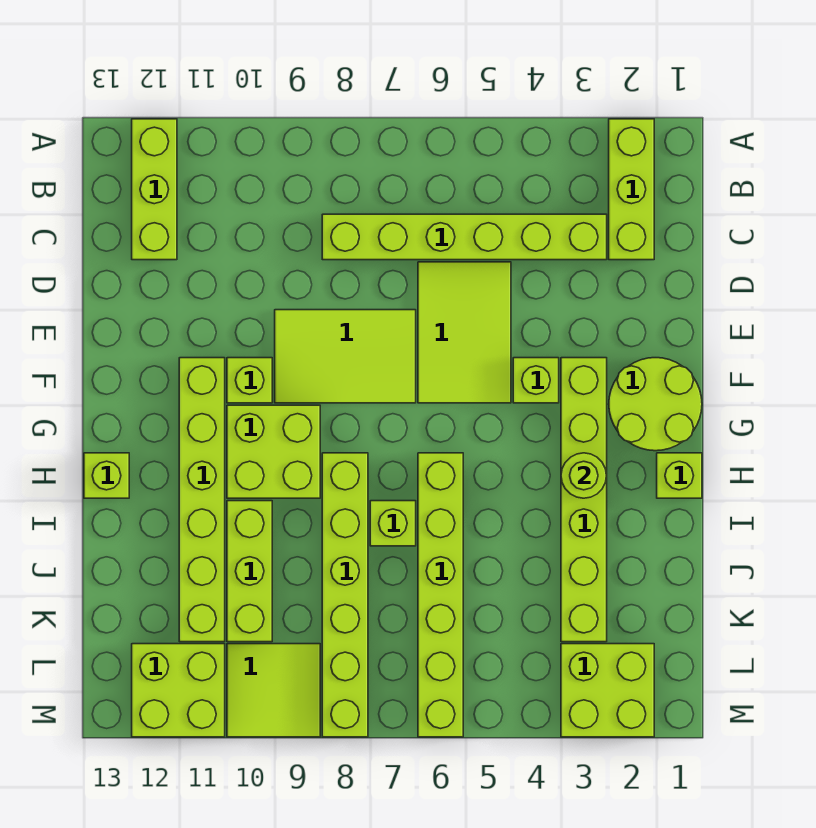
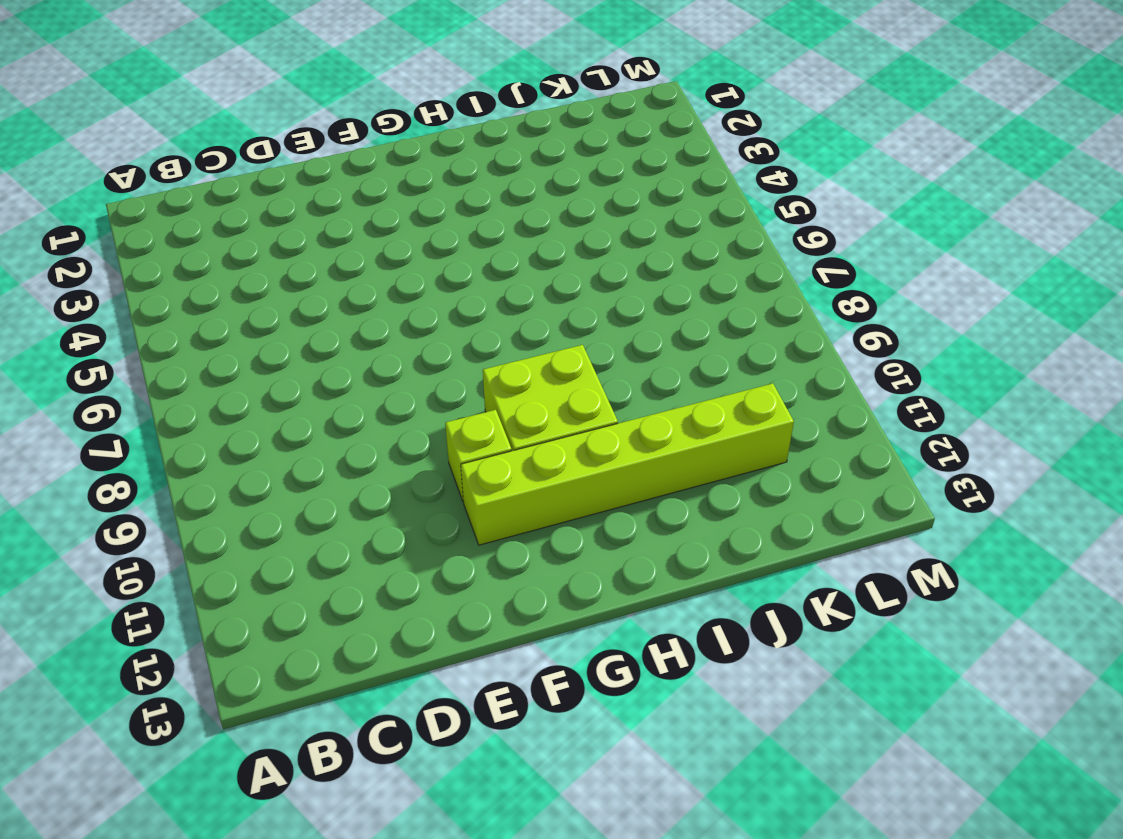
none -> lime brick A2:C2 level 1
none -> lime brick A12:C12 level 1
none -> lime brick C3:C8 level 1

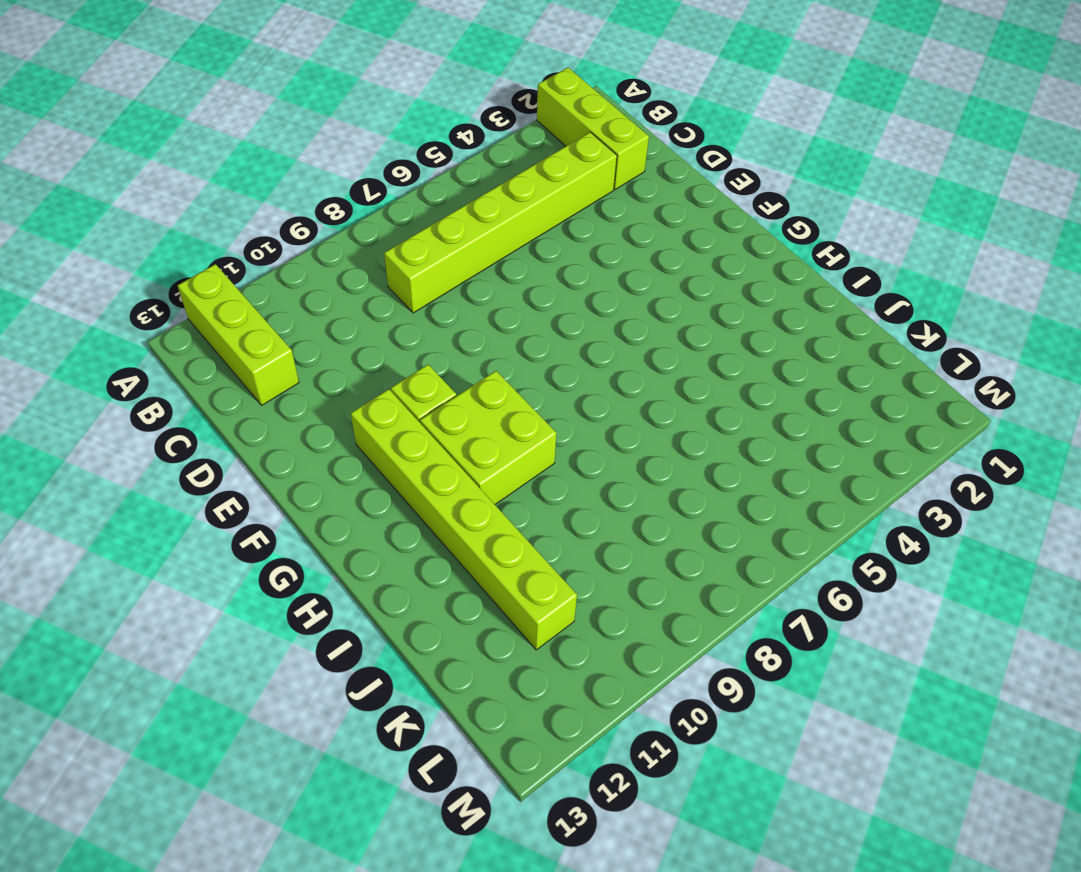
none -> lime tile D5:F6 level 1
none -> lime tile E7:F9 level 1
none -> lime round brick F1:G2 level 1

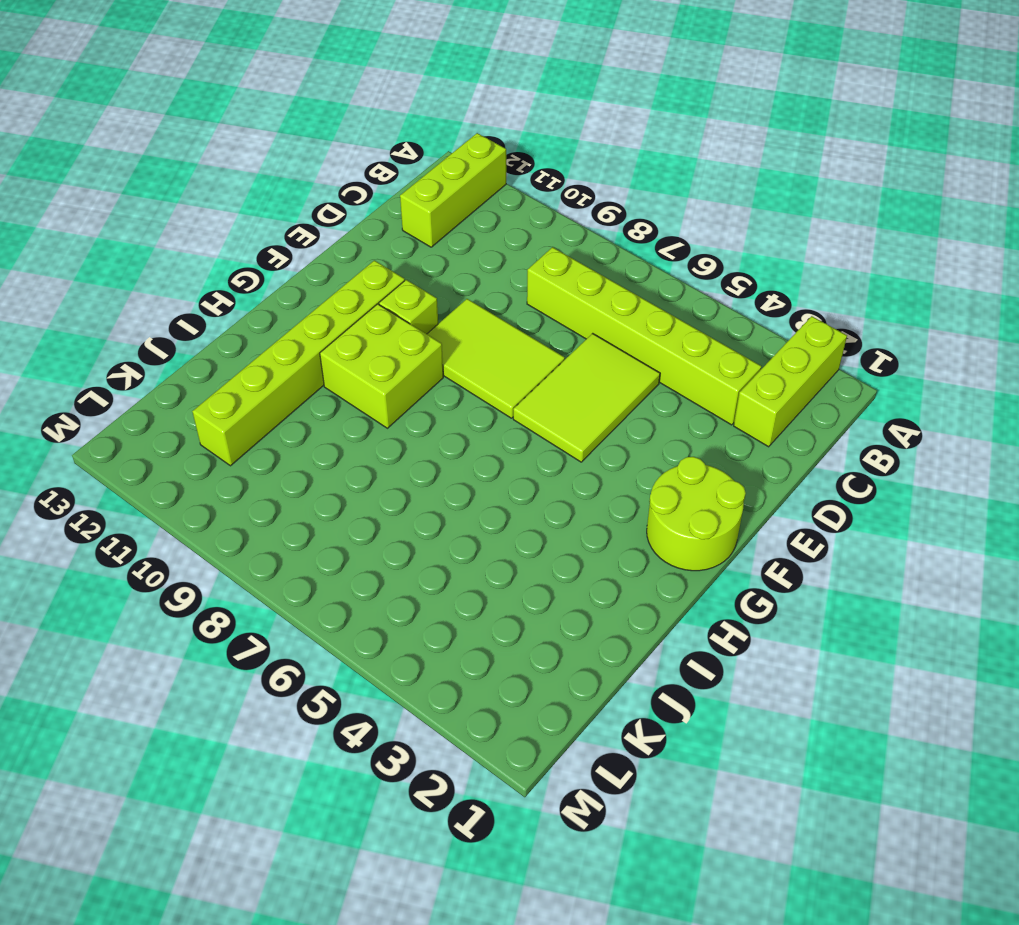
none -> lime brick F3:K3 level 1
none -> lime brick F4 level 1
none -> lime brick H1 level 1

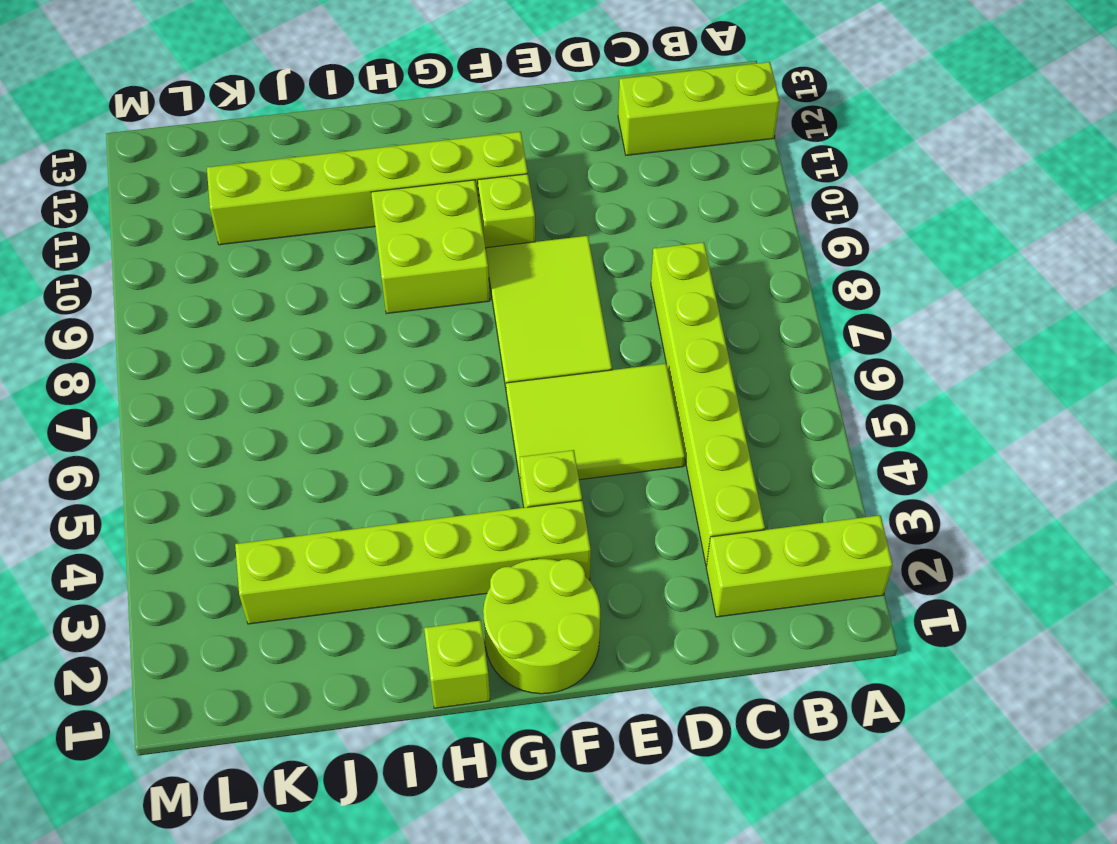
none -> lime brick H6:M6 level 1
none -> lime brick H8:M8 level 1
none -> lime brick H13 level 1

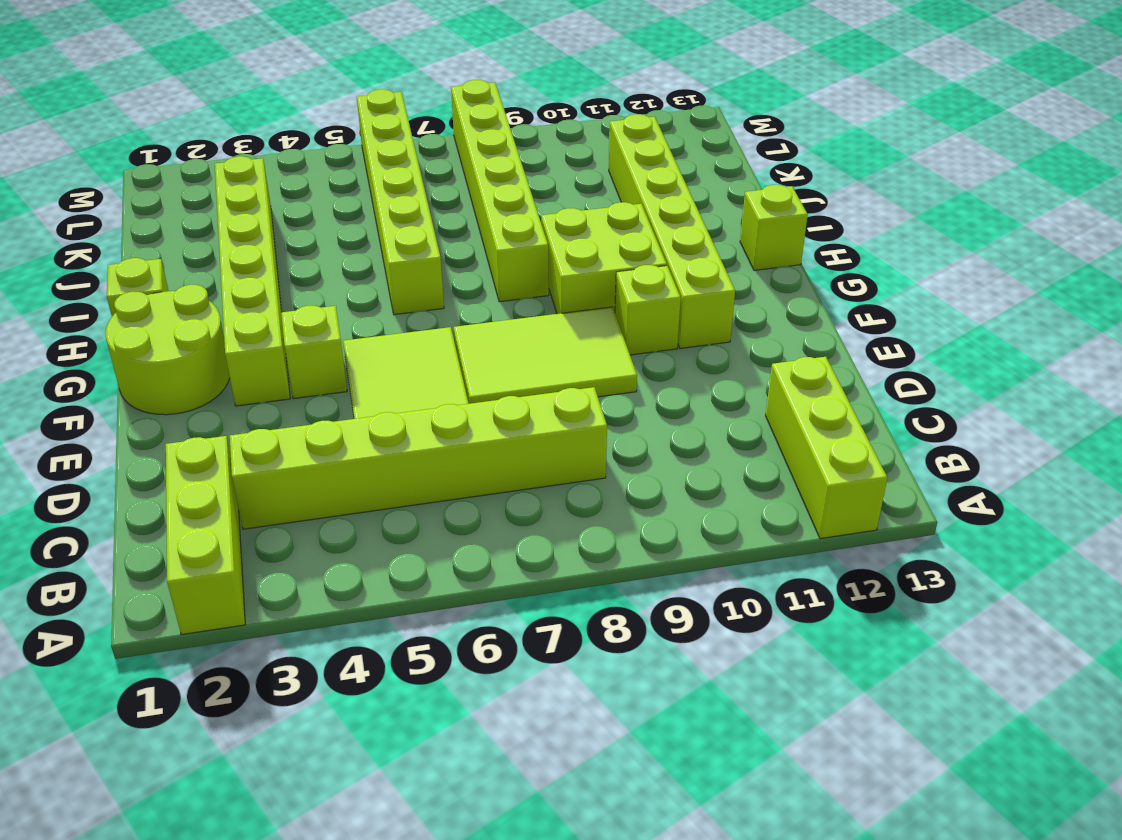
none -> lime brick I7 level 1
none -> lime brick I10:K10 level 1
none -> lime brick L2:M3 level 1

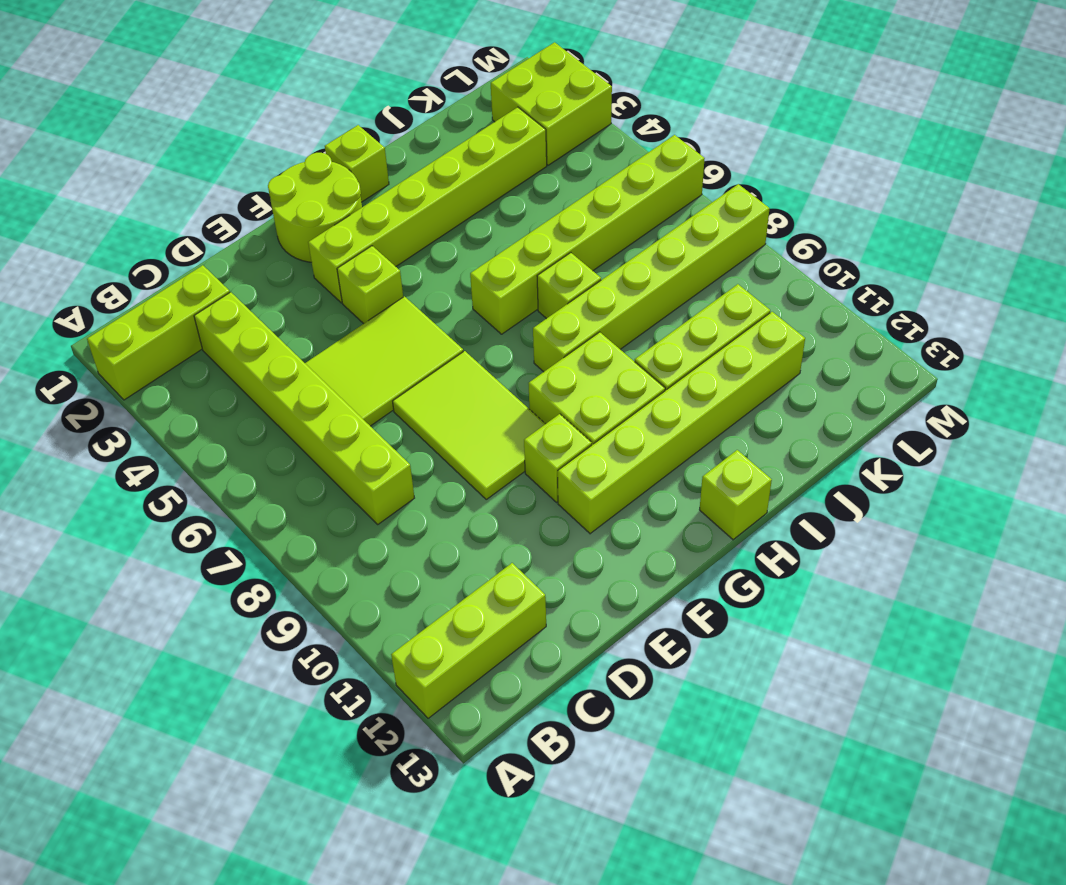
none -> lime tile L9:M10 level 1
none -> lime brick L11:M12 level 1
none -> lime round brick H3 level 2

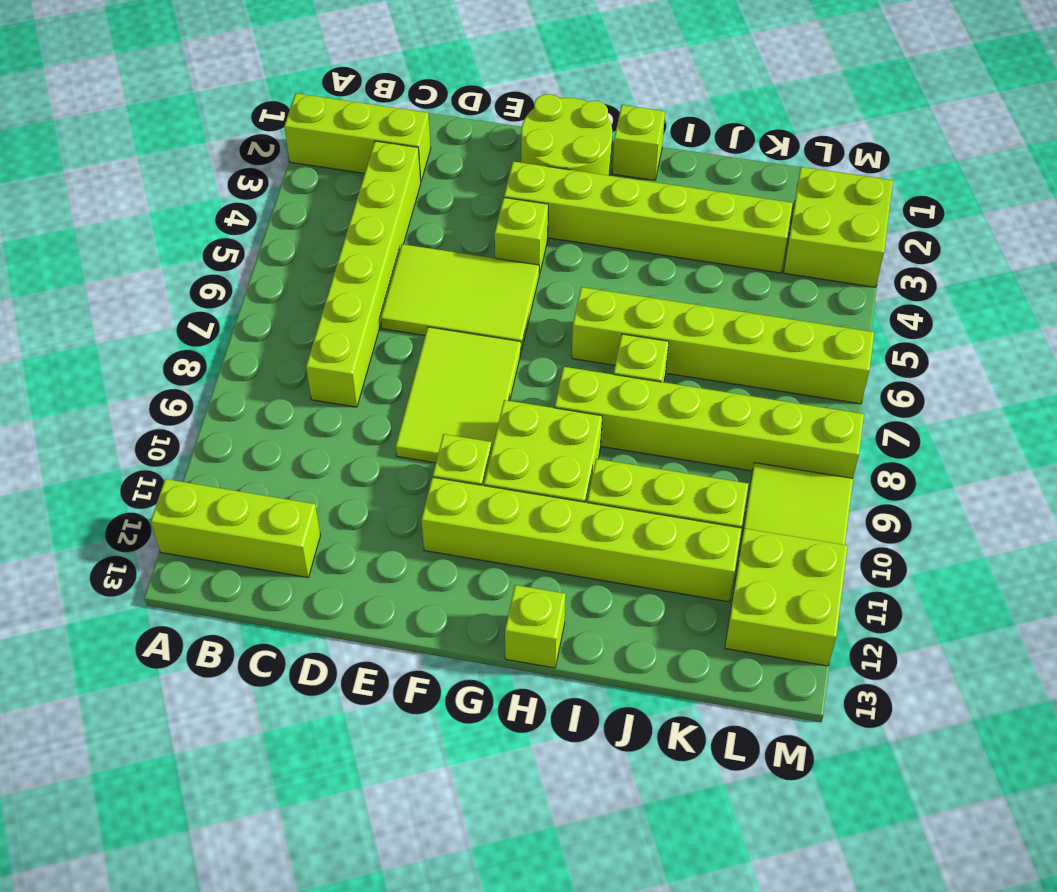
none -> lime round brick H3 level 2

